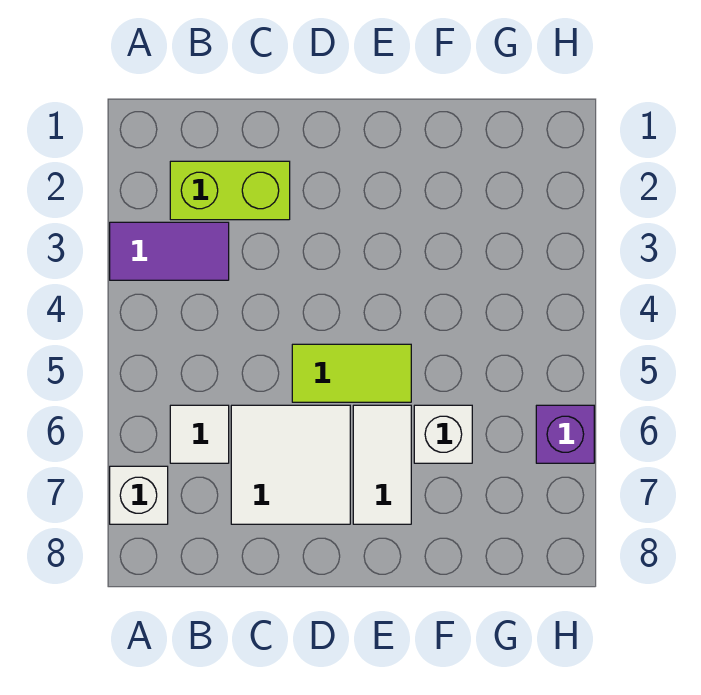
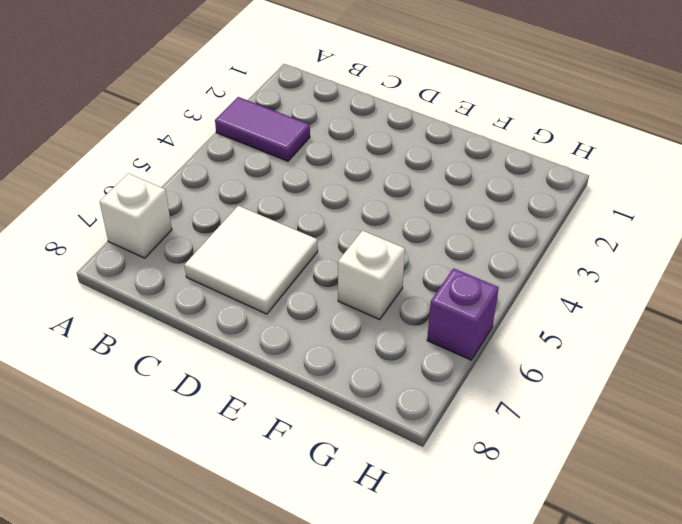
none -> lime brick B2:C2 level 1
none -> white tile B6 level 1

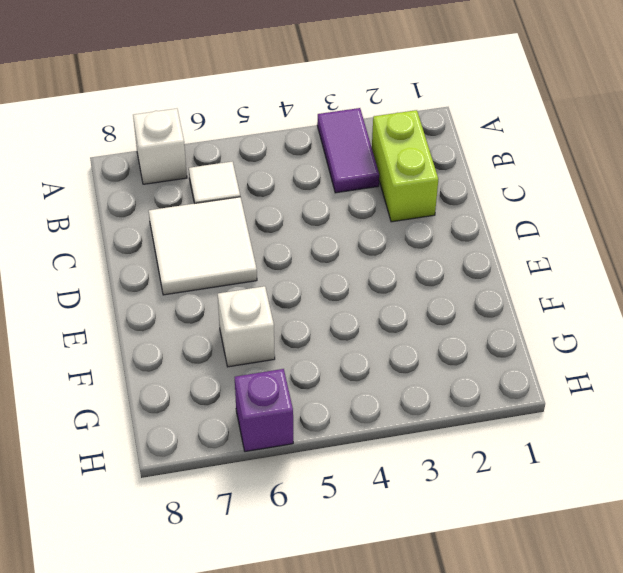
none -> lime tile D5:E5 level 1
none -> white tile E6:E7 level 1

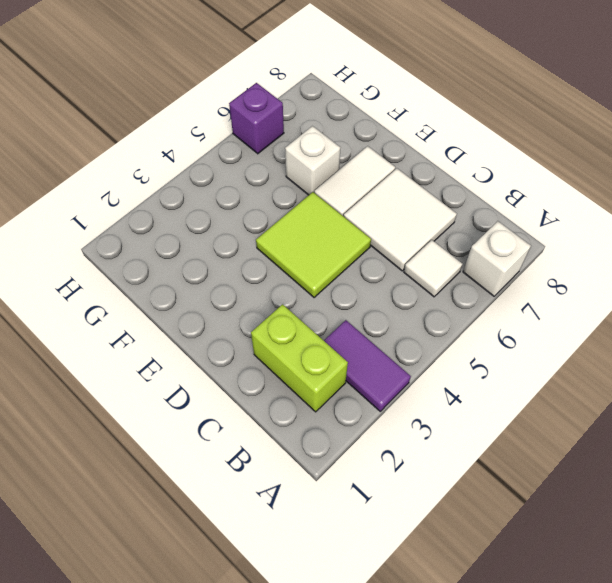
lime tile D4:E5 level 1 -> lime tile D5:E5 level 1

